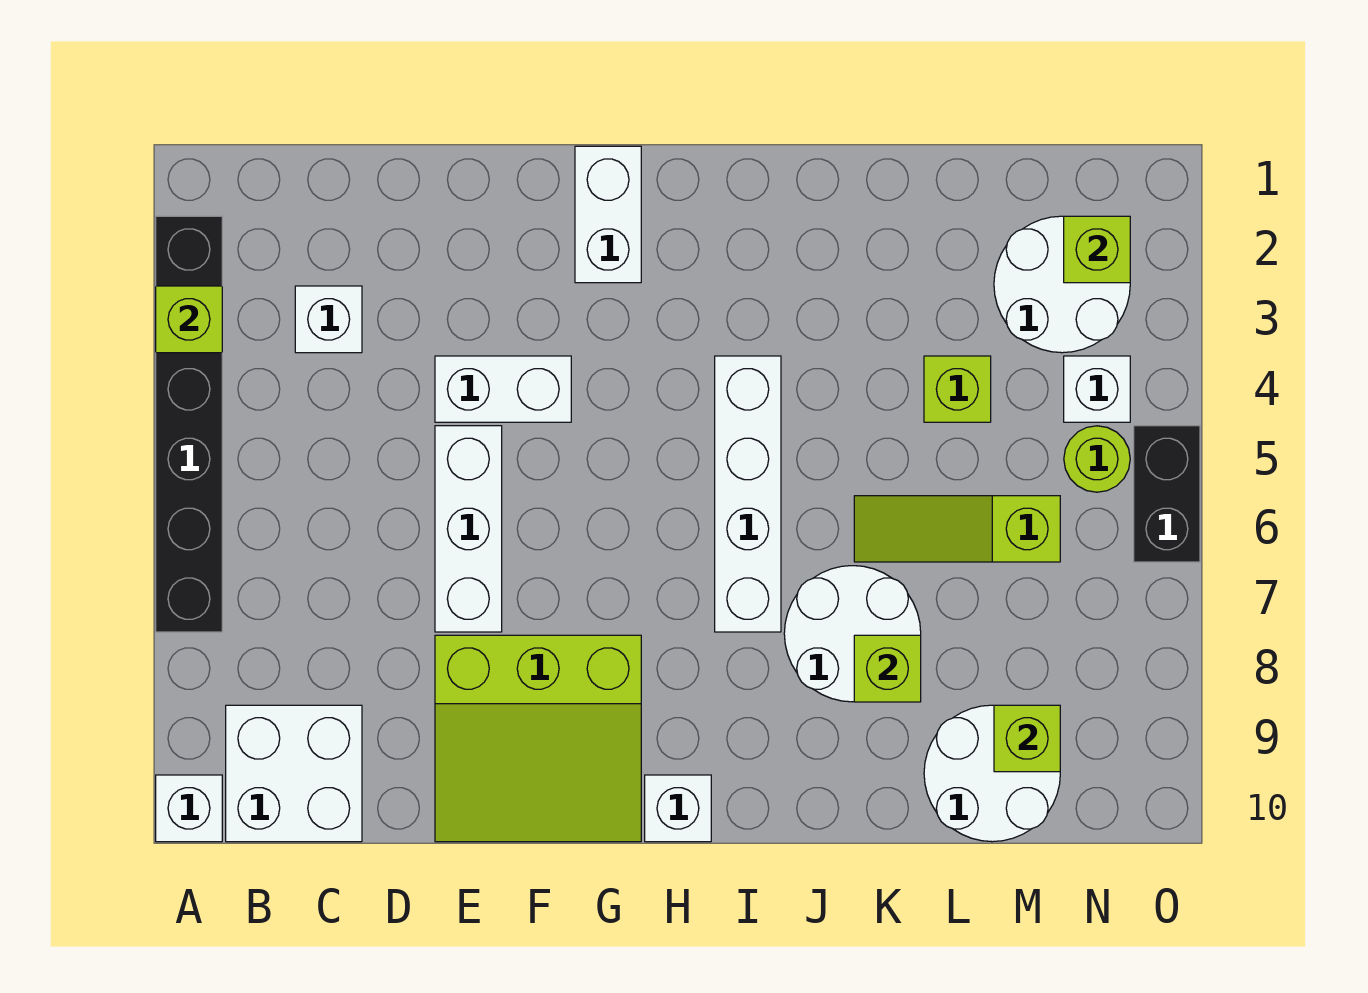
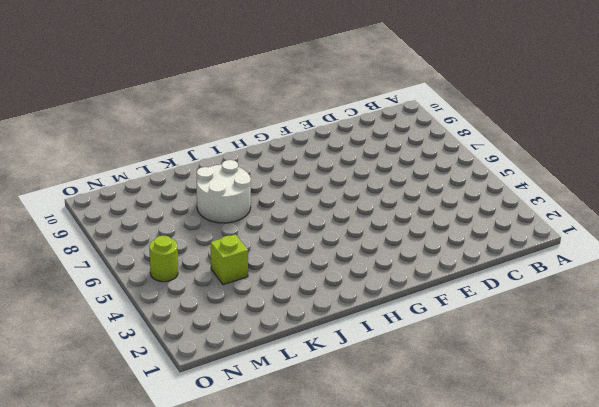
none -> black brick A2:A7 level 1
none -> white brick A10 level 1
none -> white brick B9:C10 level 1

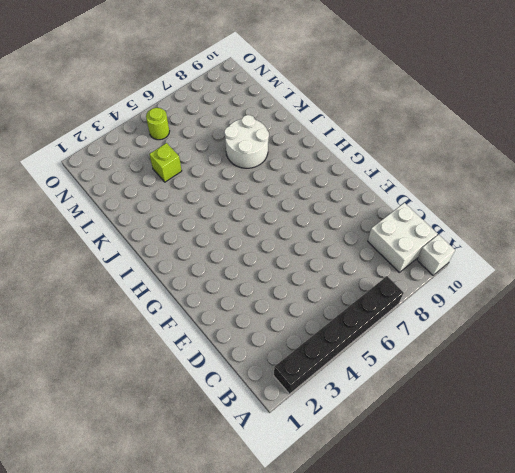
none -> white brick C3 level 1
none -> white brick E4:F4 level 1
none -> white brick E5:E7 level 1

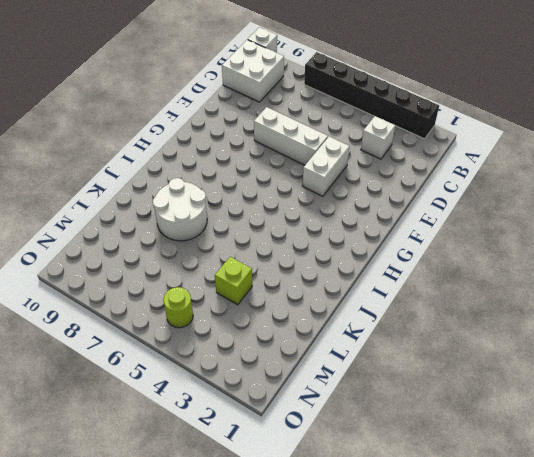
none -> lime slope E8:G10 level 1 top 8
none -> white brick G1:G2 level 1
none -> white brick H10 level 1

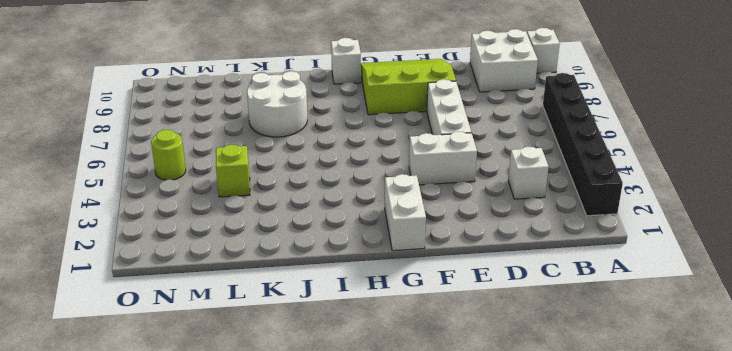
none -> white brick I4:I7 level 1
none -> lime slope K6:M6 level 1 top M
none -> white round brick L9:M10 level 1

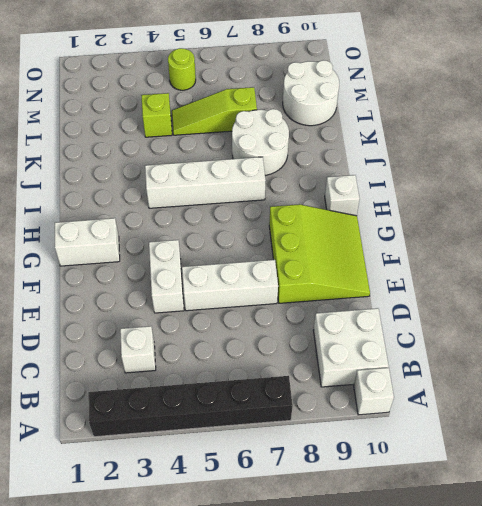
lime slope L5:L7 level 1 top 7 -> lime slope K6:M6 level 1 top M
none -> white round brick M2:N3 level 1
none -> white brick N4 level 1
none -> black brick O5:O6 level 1

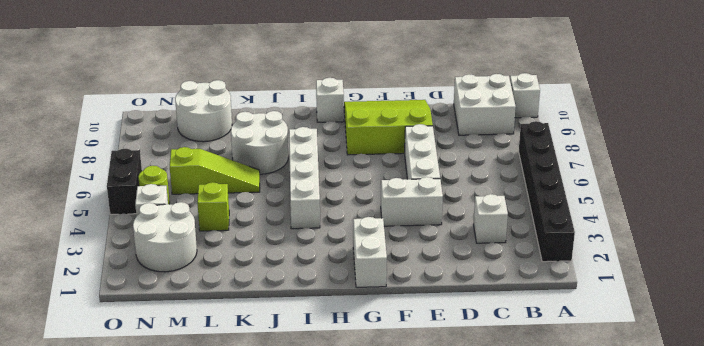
none -> lime brick A3 level 2
none -> lime brick K8 level 2
none -> lime brick M9 level 2

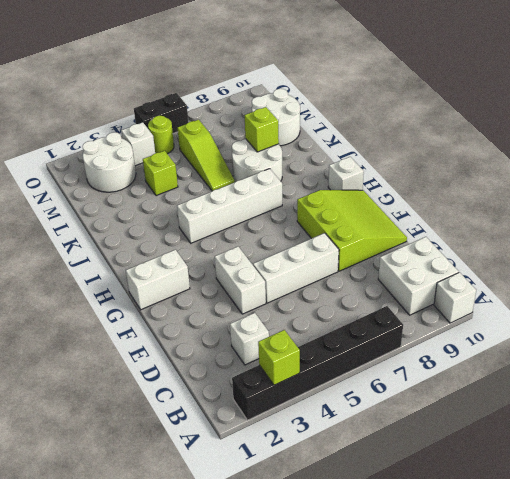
none -> lime brick M9 level 2
none -> lime brick N2 level 2

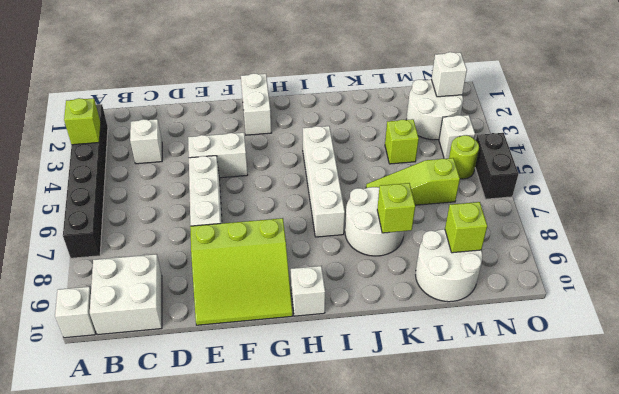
white brick N2 level 2 -> lime brick N2 level 2

